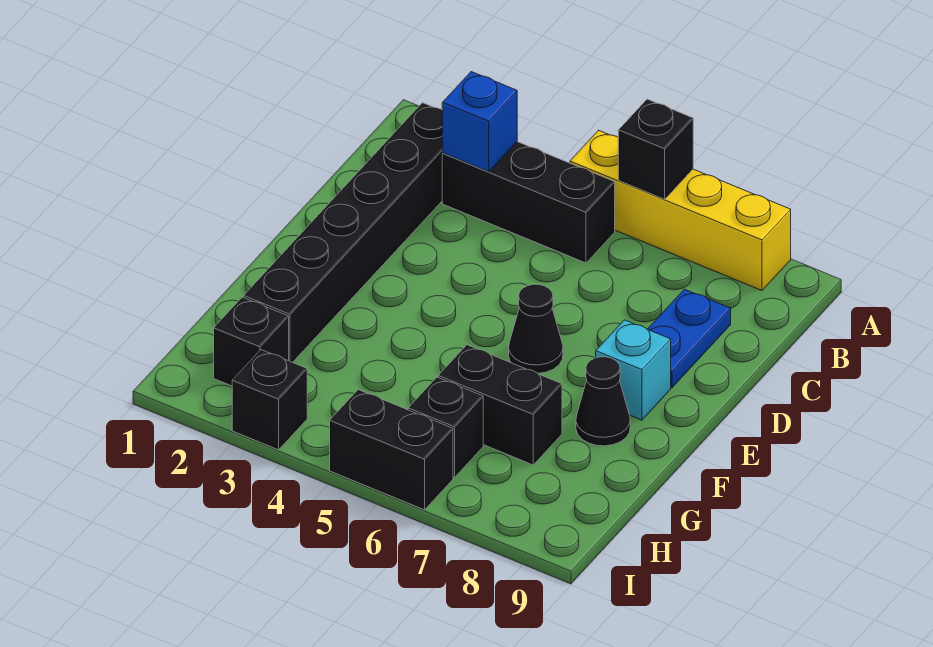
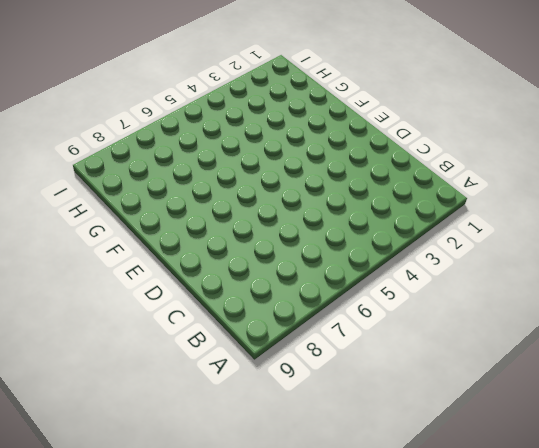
none -> yellow brick A5:A8 level 1
none -> black brick B2:G2 level 1
none -> black brick B3:B5 level 1

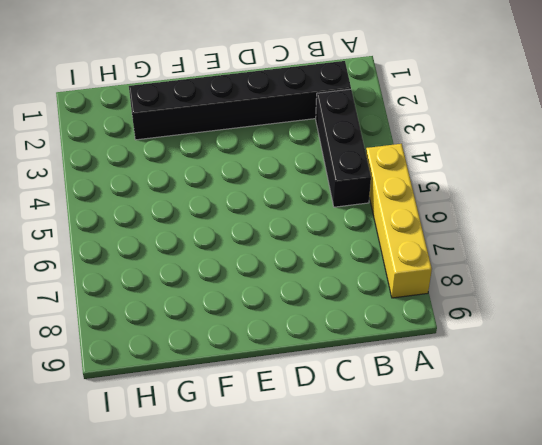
none -> blue plate C8:D8 level 1
none -> black cone E6 level 1
none -> cyan brick E8 level 1

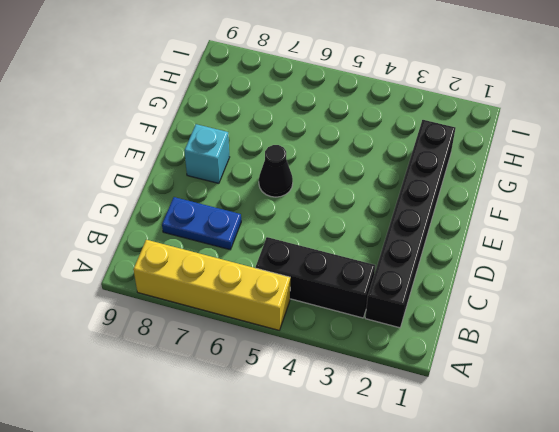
blue plate C7:C8 level 1 -> blue plate C8:D8 level 1
none -> black cone F8 level 1
none -> black brick G6:G7 level 1
none -> black brick H2 level 1

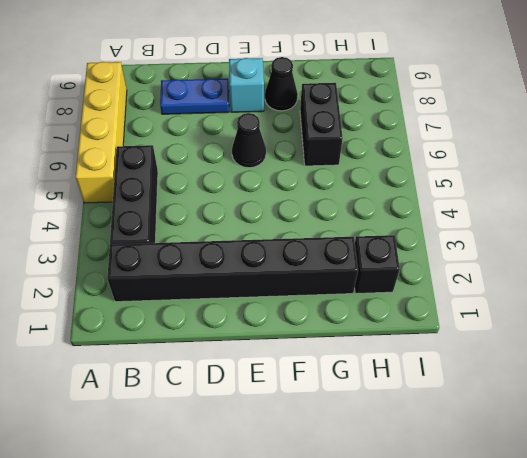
none -> black brick H6 level 1
none -> black brick I3 level 1
none -> black brick I5:I6 level 1

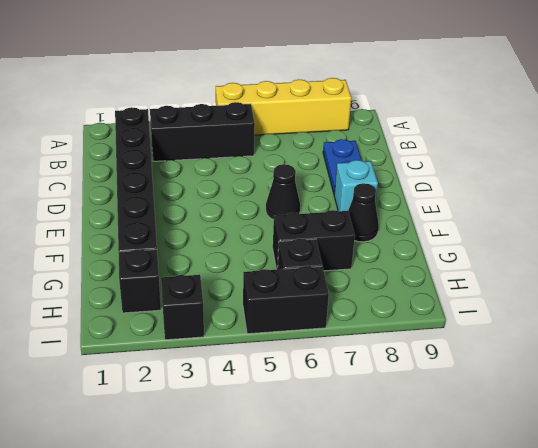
none -> black brick A6 level 2
none -> blue brick B3 level 2

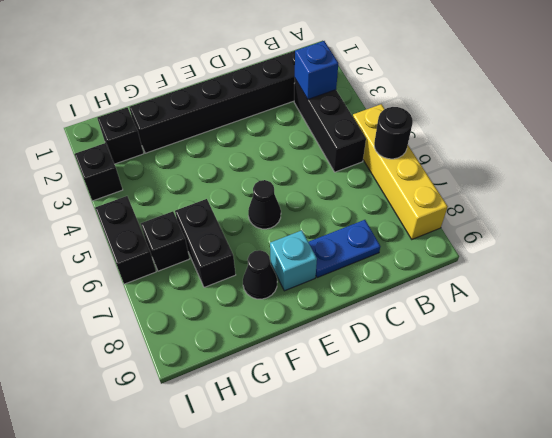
black round brick A6 level 2 -> black brick A6 level 2

